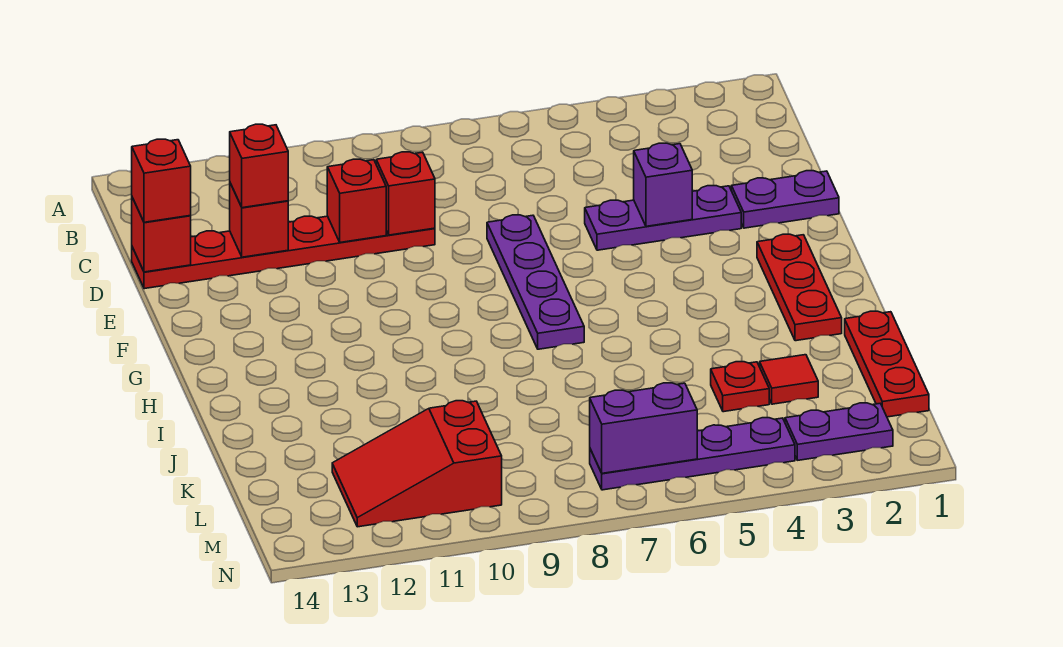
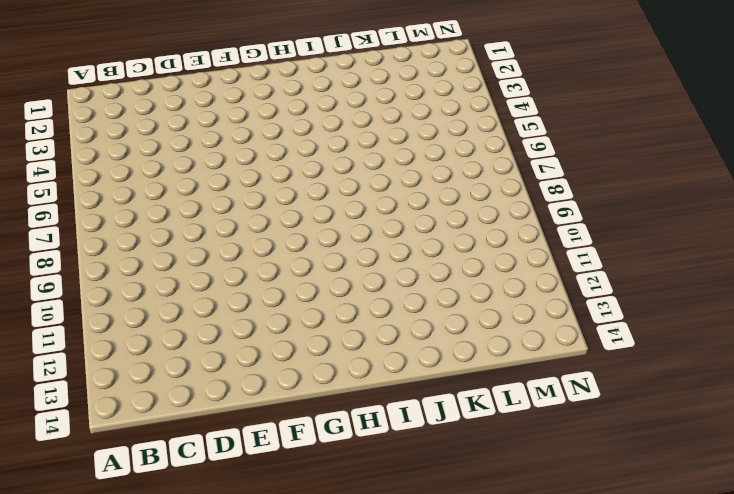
none -> red plate D9:D14 level 1
none -> purple plate E1:E2 level 1
none -> purple plate E3:E5 level 1

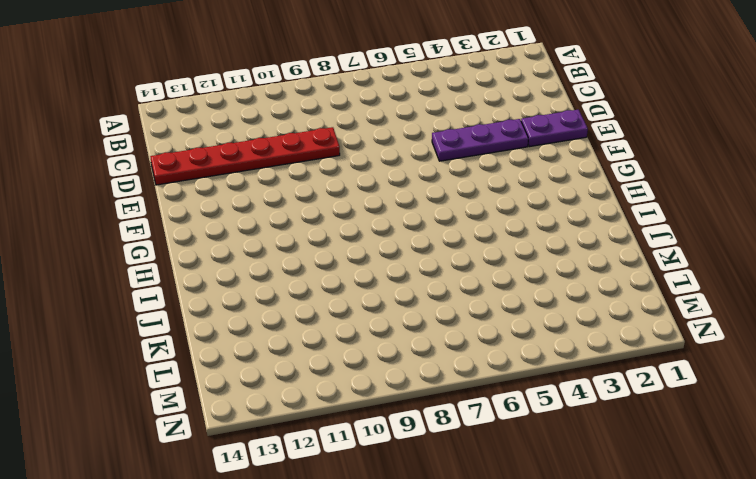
none -> purple plate E7:H7 level 1
none -> red plate G2:I2 level 1
none -> red plate J1:L1 level 1

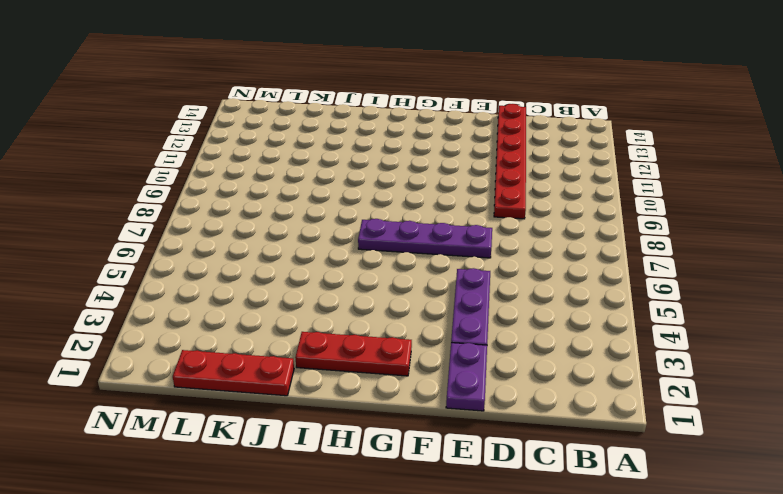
none -> red tile K3 level 1
none -> red plate K4 level 1
none -> red slope L10:M12 level 1 top 10

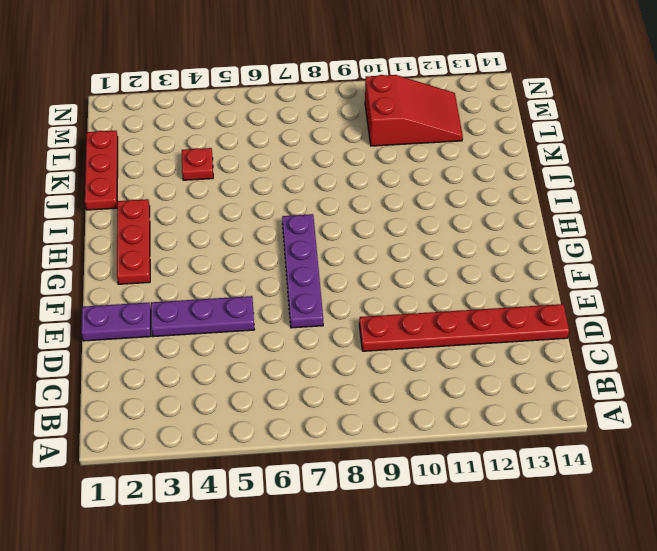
none -> red tile K3 level 1
none -> purple plate M2:M3 level 1
none -> purple plate M4:M7 level 1

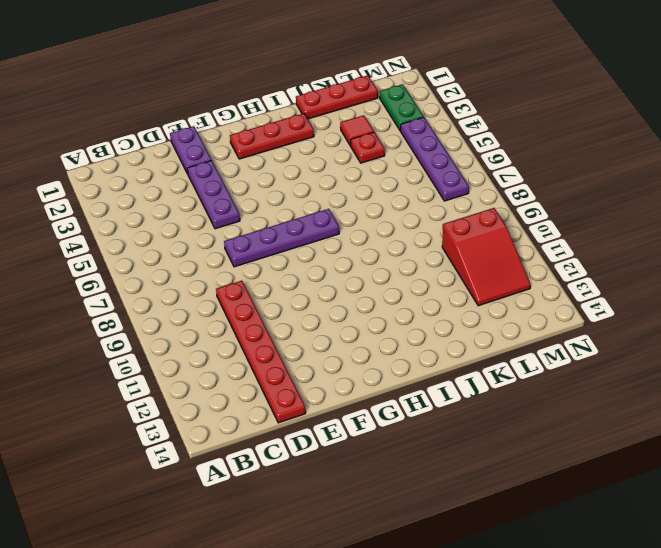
green plate M2:M3 level 1 -> purple plate M2:M3 level 1
none -> red brick D9 level 2
none -> red brick D10 level 2
none -> red brick D12 level 2

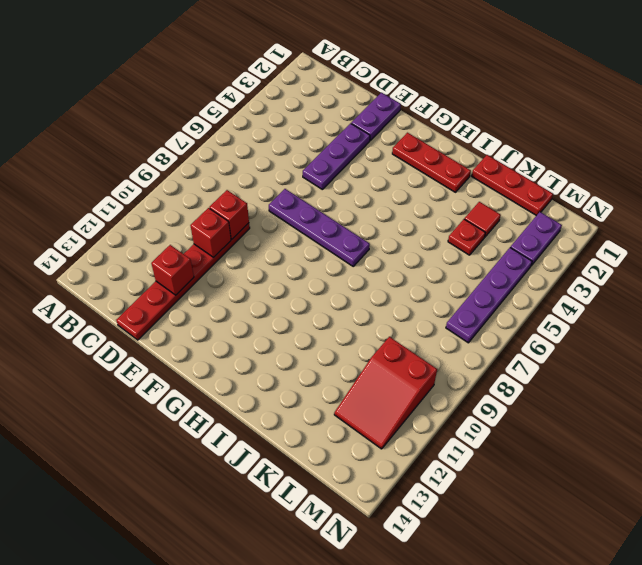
none -> red brick D14 level 2
none -> purple brick E4 level 2
none -> purple brick M6:M7 level 2

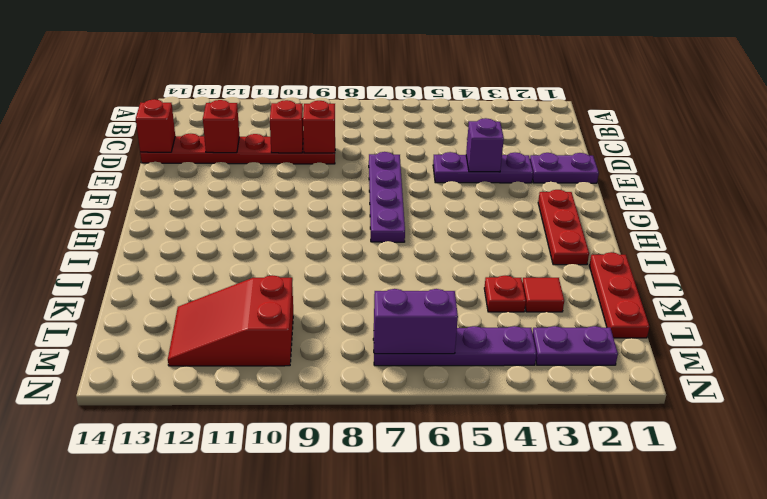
none -> red brick D12 level 3
none -> red brick D14 level 3

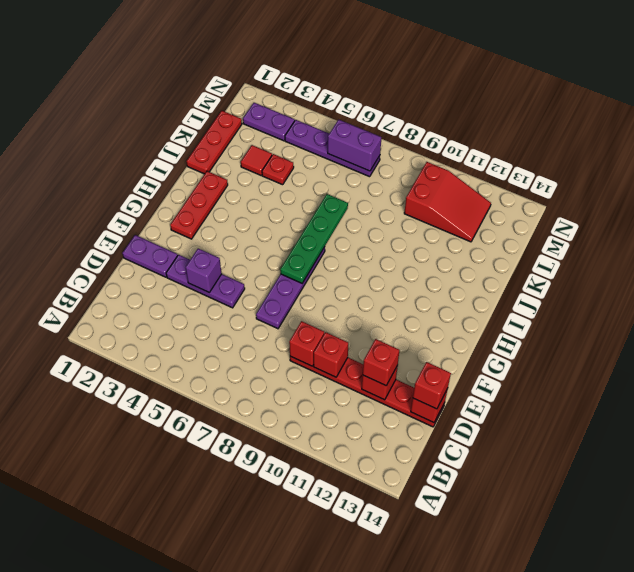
green plate G7:J7 level 2 -> none

